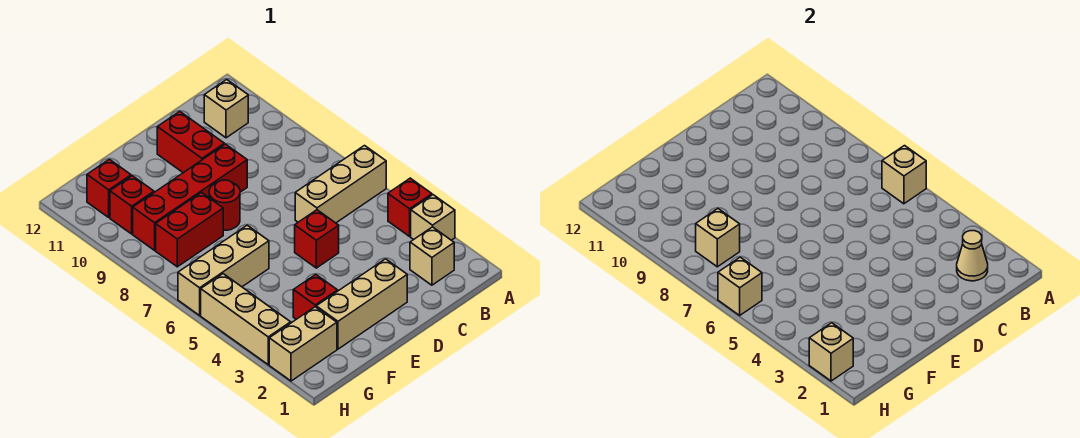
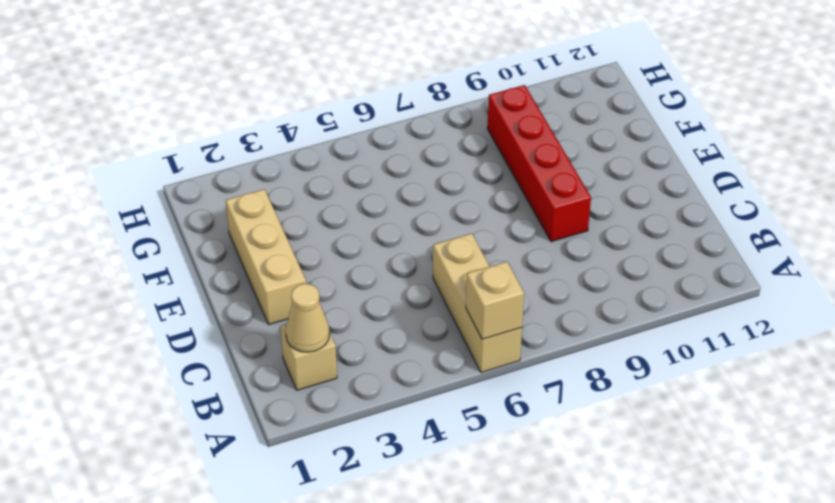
none -> tan brick A3 level 1
none -> red brick A4 level 1
none -> tan brick B11 level 1

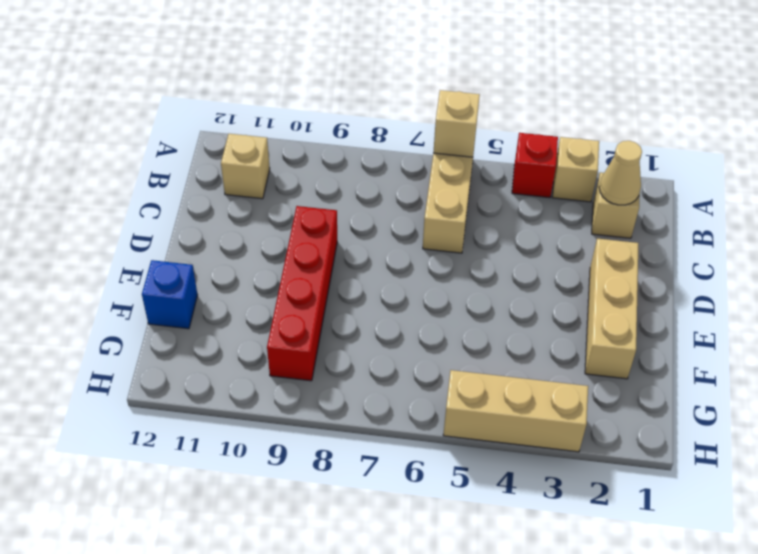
blue brick F12 level 1 -> none
none -> red brick D5 level 1
none -> red brick D10:D11 level 1
none -> red round brick E8 level 1

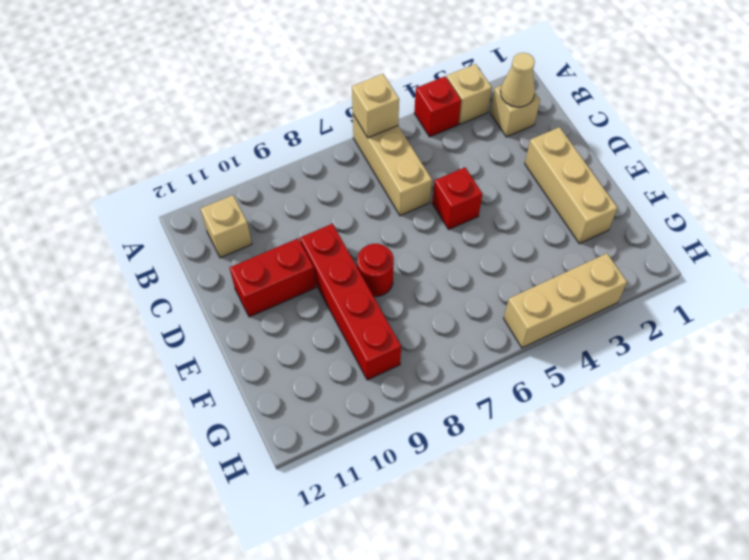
none -> red brick F3 level 1
none -> tan brick F6:H6 level 1
none -> red brick F8:G8 level 1

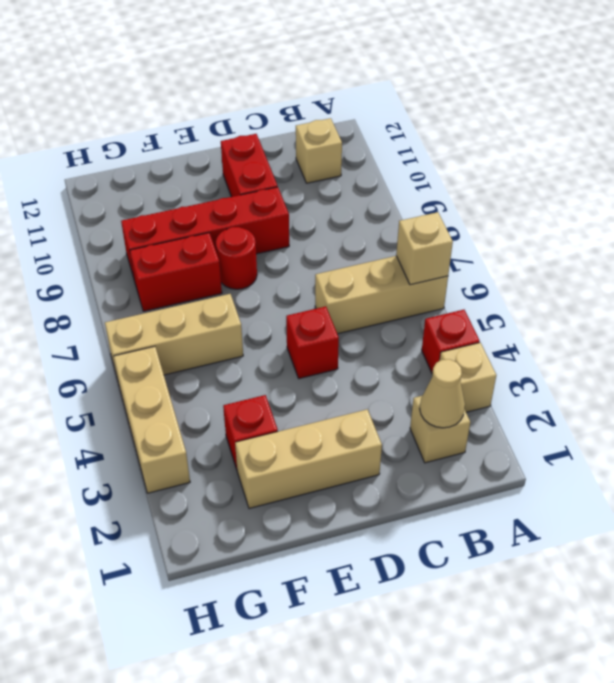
none -> tan brick G2:H2 level 1
none -> red brick G10 level 1
none -> red brick G11 level 1

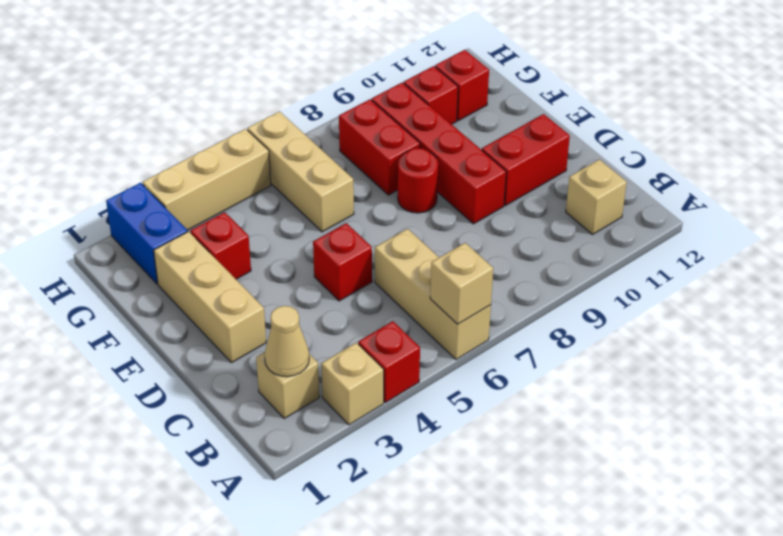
blue brick G2:H2 level 1 -> tan brick G2:H2 level 1
none -> tan brick G8 level 2
none -> tan brick H2 level 2
none -> tan brick H6 level 2

